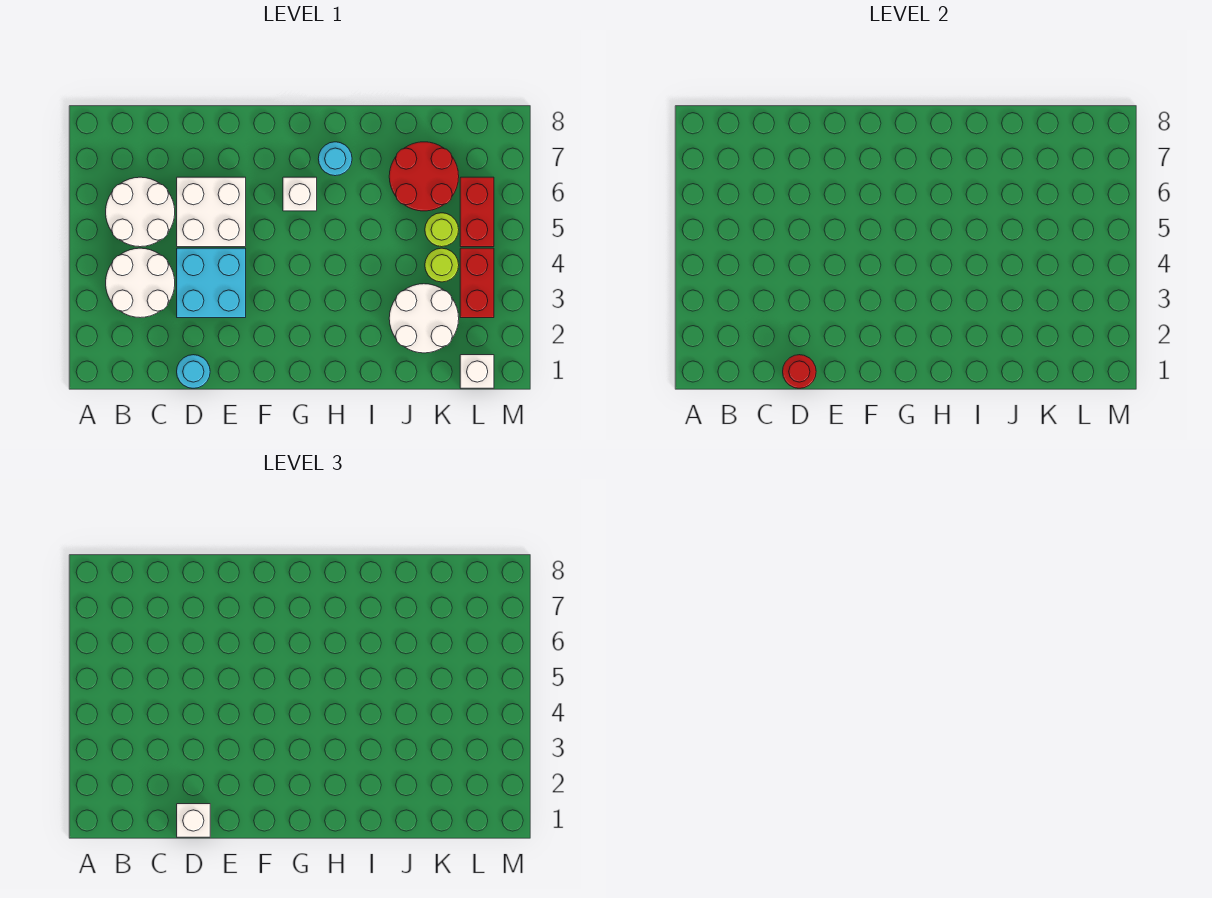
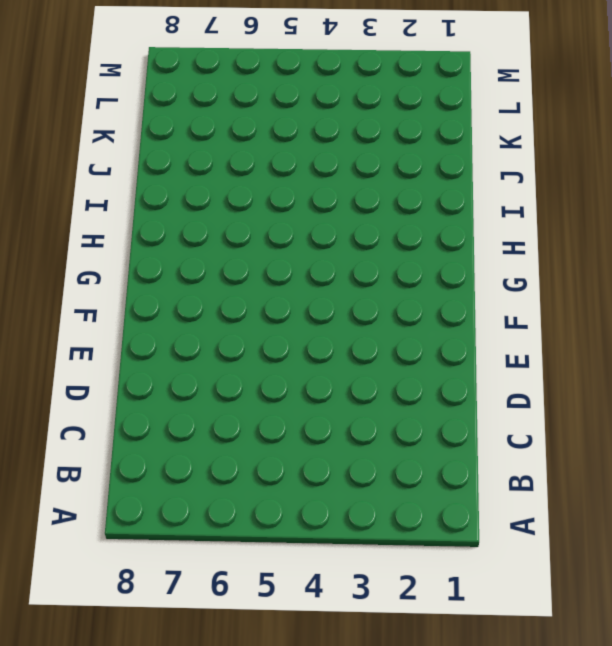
none -> white round brick B3:C4 level 1
none -> white round brick B5:C6 level 1
none -> cyan round brick D1 level 1

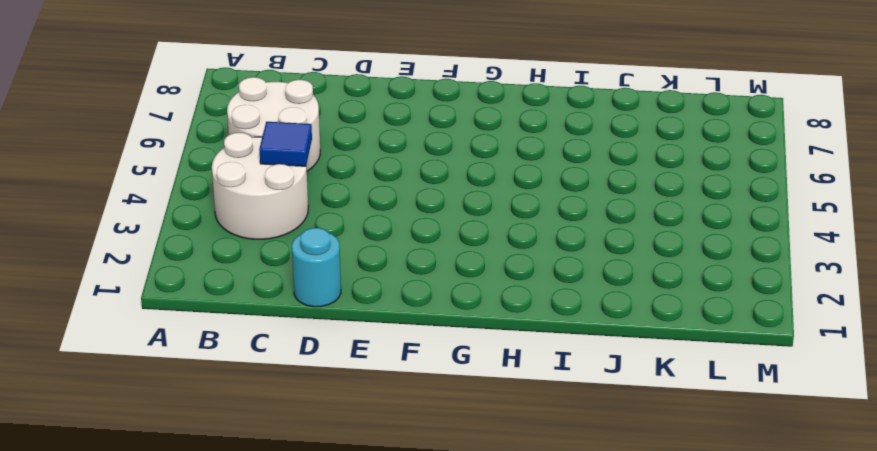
blue tile C4 level 2 -> none
none -> cyan brick D3:E4 level 1
none -> white brick D5:E6 level 1
none -> white brick G6 level 1

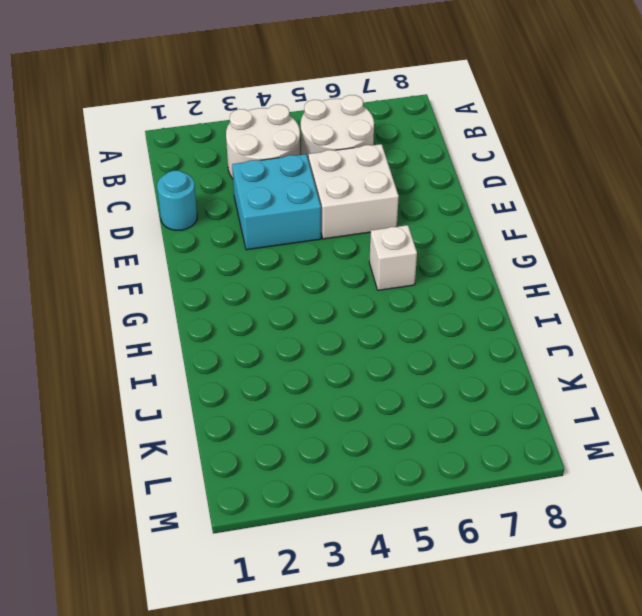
none -> cyan round brick H7 level 1
none -> white round brick J2:K3 level 1
none -> red round brick J6:K7 level 1

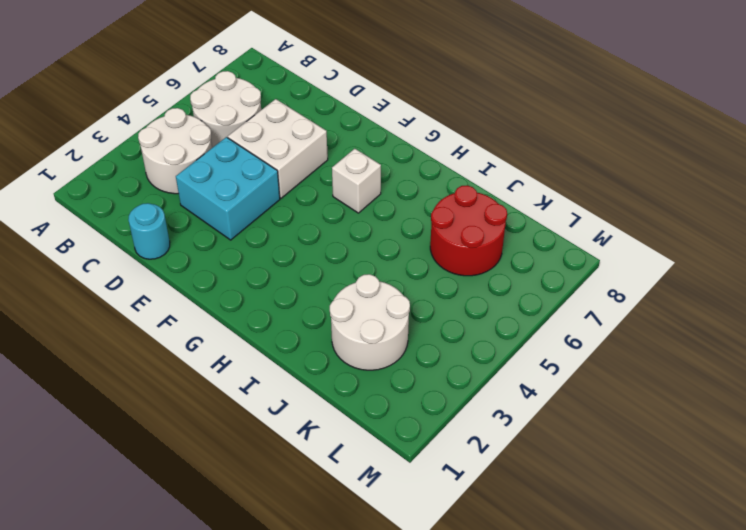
none -> cyan round brick H7 level 1
none -> lime round brick K4 level 1
none -> lime round brick K5 level 1

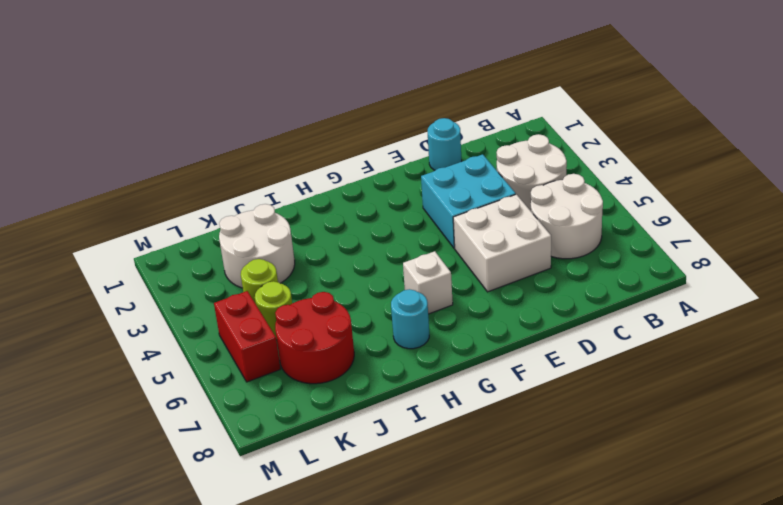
none -> white brick L1 level 1
none -> red brick L3:L4 level 1
none -> red round brick D1 level 2

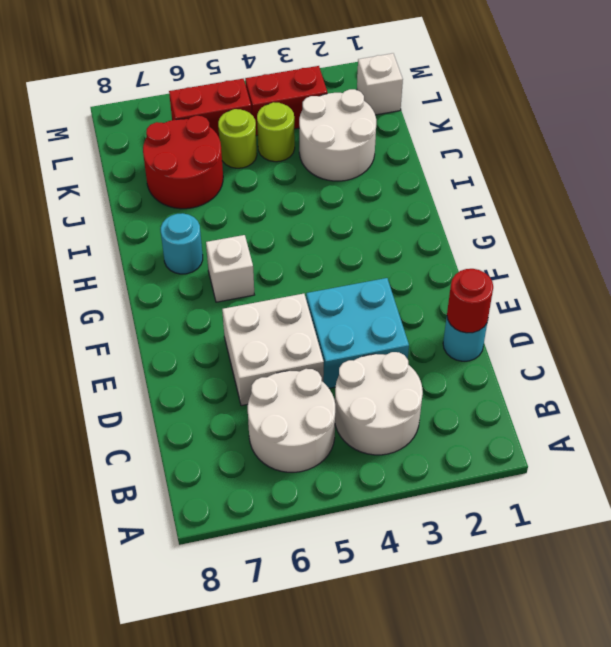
none -> white brick D1 level 3

